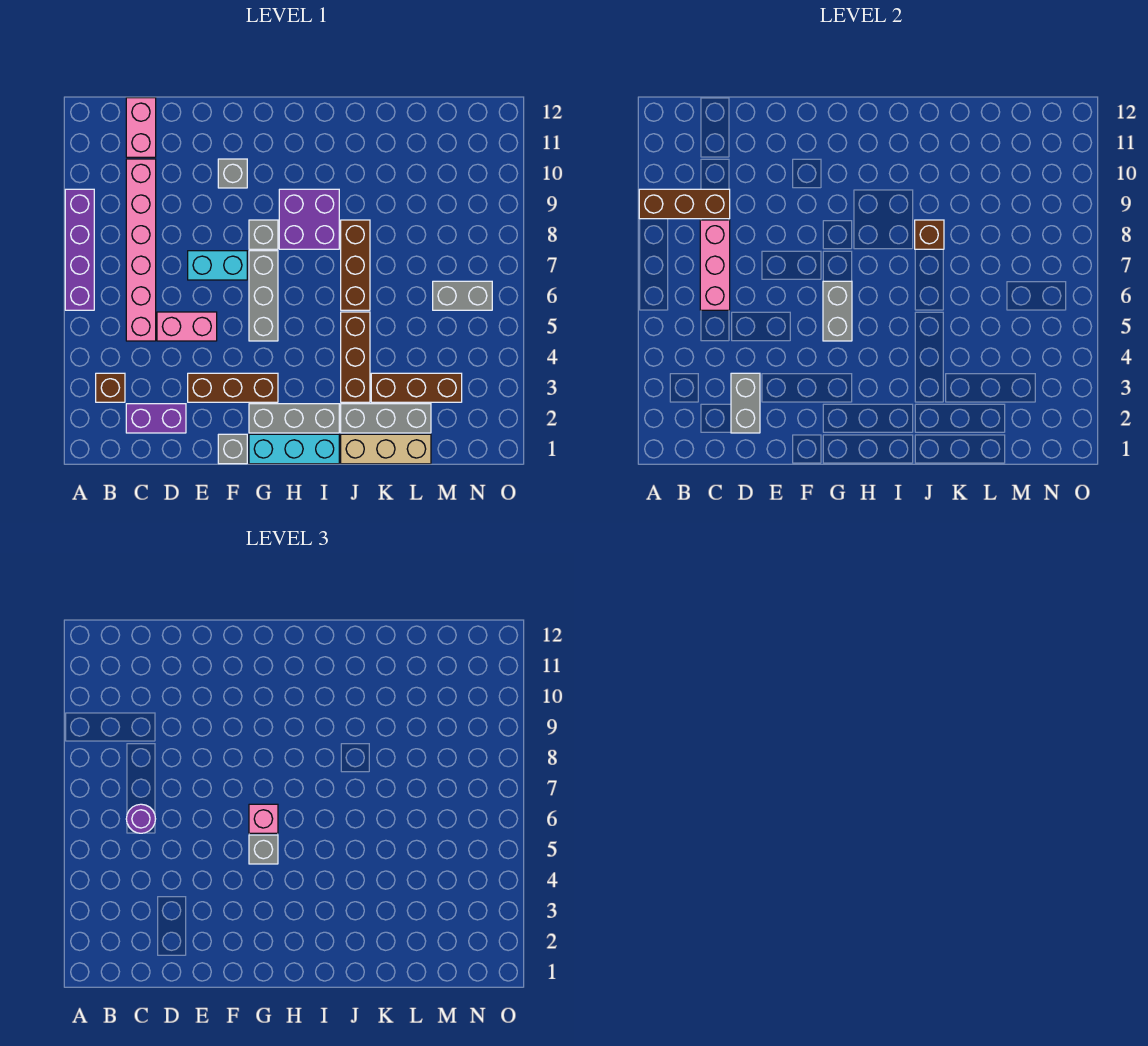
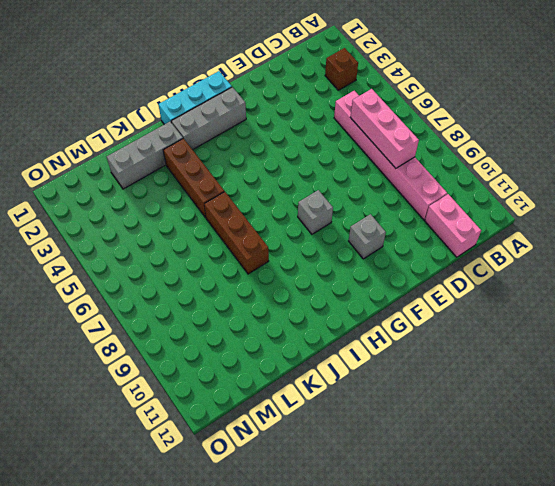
none -> purple brick A6:A9 level 1
none -> purple brick C2:D2 level 1
none -> pink brick D5:E5 level 1

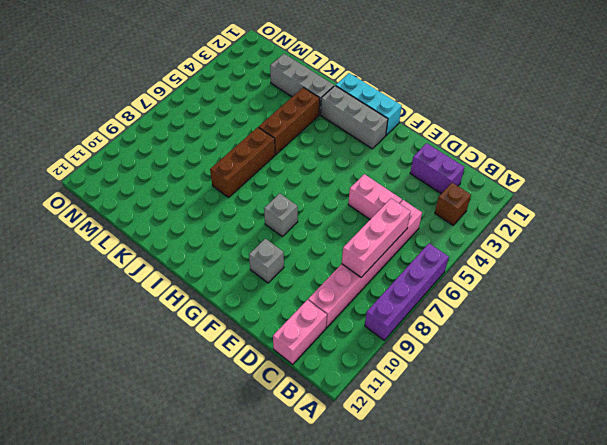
none -> brown brick E3:G3 level 1
none -> cyan brick E7:F7 level 1
none -> grey brick F1 level 1

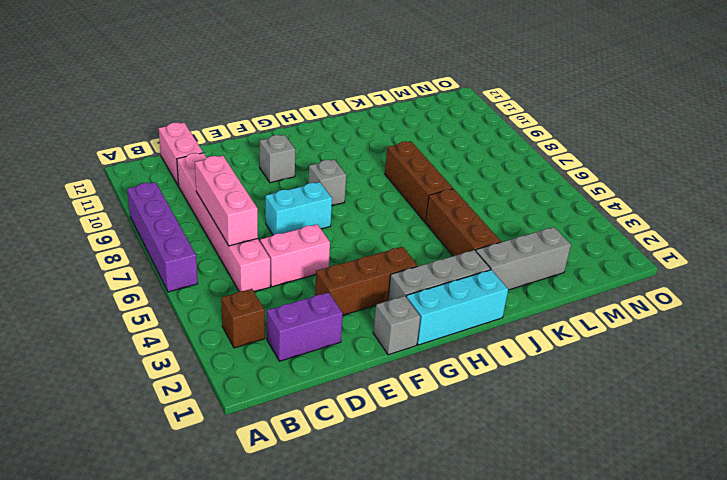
none -> grey brick G5:G7 level 1
none -> purple brick H8:I9 level 1
none -> tan brick J1:L1 level 1

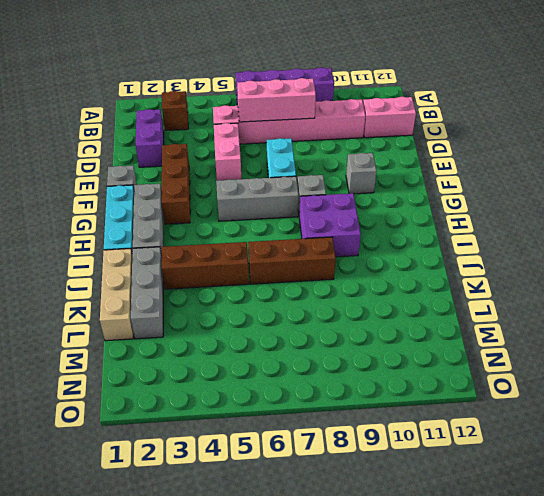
none -> brown brick K3:M3 level 1
none -> grey brick M6:N6 level 1
none -> brown brick A9:C9 level 2

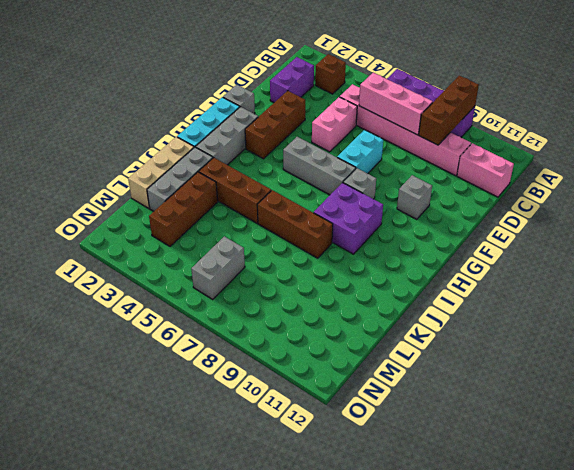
none -> grey brick D2:D3 level 2
none -> grey brick G5:G6 level 2
none -> brown brick J8 level 2

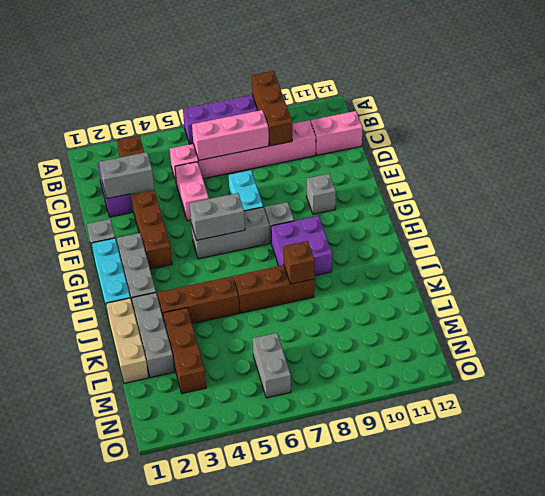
none -> purple round brick C6 level 3
none -> grey brick G5 level 3
none -> pink brick G6 level 3

